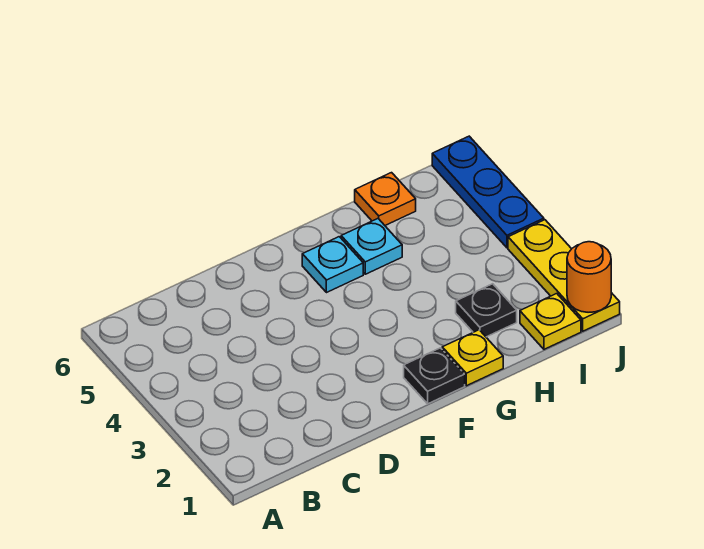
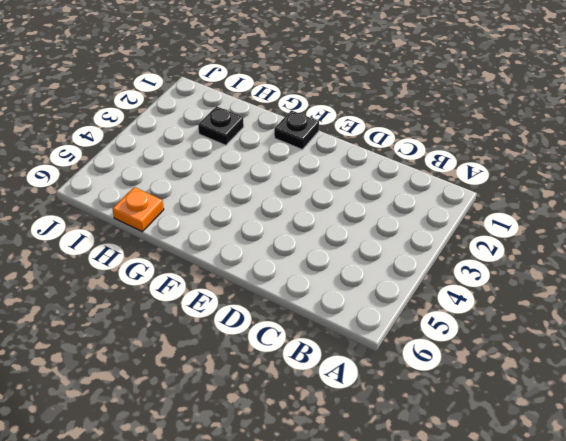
none -> cyan plate F5 level 1
none -> yellow plate G1 level 1

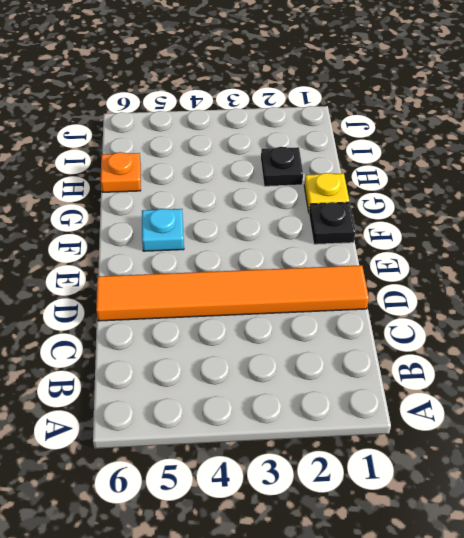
orange tile D1:D6 level 1 -> none
none -> cyan plate G5 level 1
none -> yellow plate I1 level 1

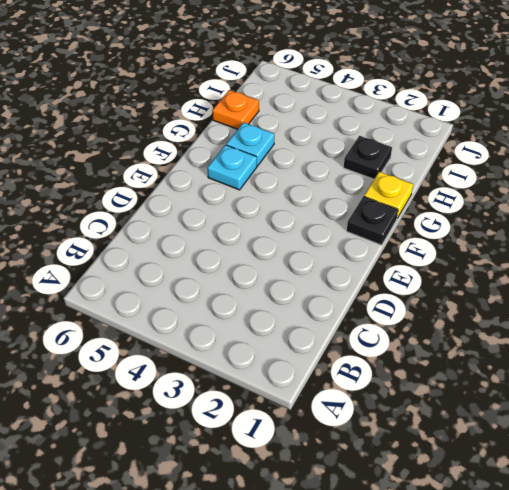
none -> yellow plate I1 level 1
none -> yellow plate J1:J3 level 1

